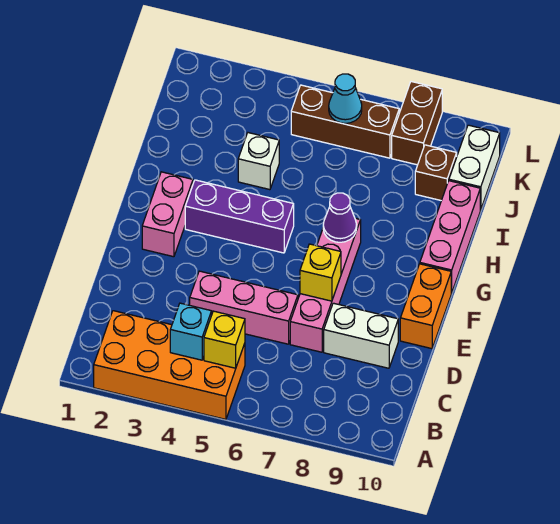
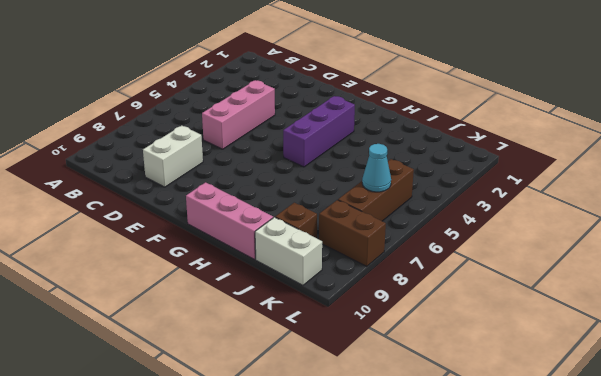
none -> orange brick A2:B5 level 1
none -> pink brick D7:G7 level 1
none -> orange brick E10:F10 level 1

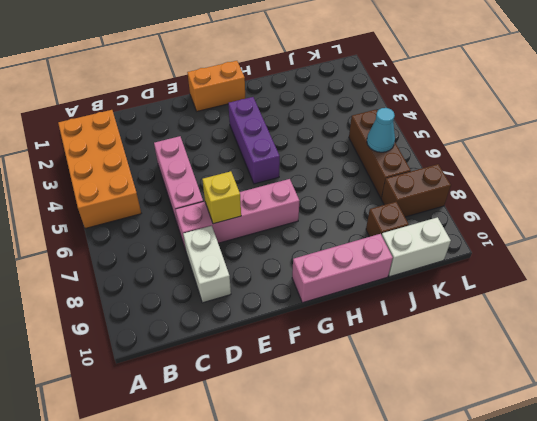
orange brick F1:G1 level 1 -> orange brick E10:F10 level 1
none -> pink brick F2:G2 level 1
none -> white brick I4 level 1
none -> cyan brick B4 level 2

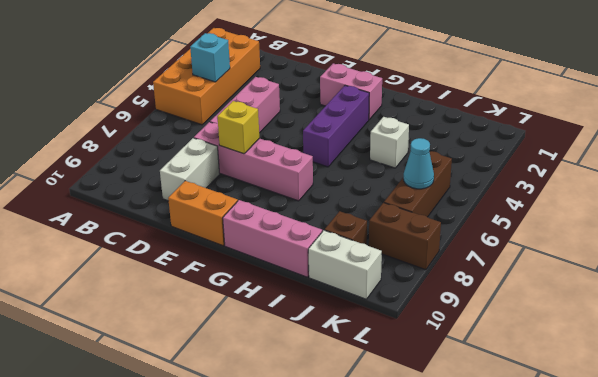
none -> yellow brick B5 level 2
none -> purple cone G7 level 2

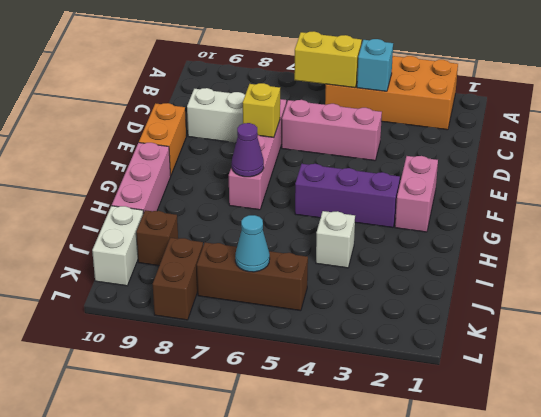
yellow brick B5:B6 level 2 -> yellow brick B5 level 2

